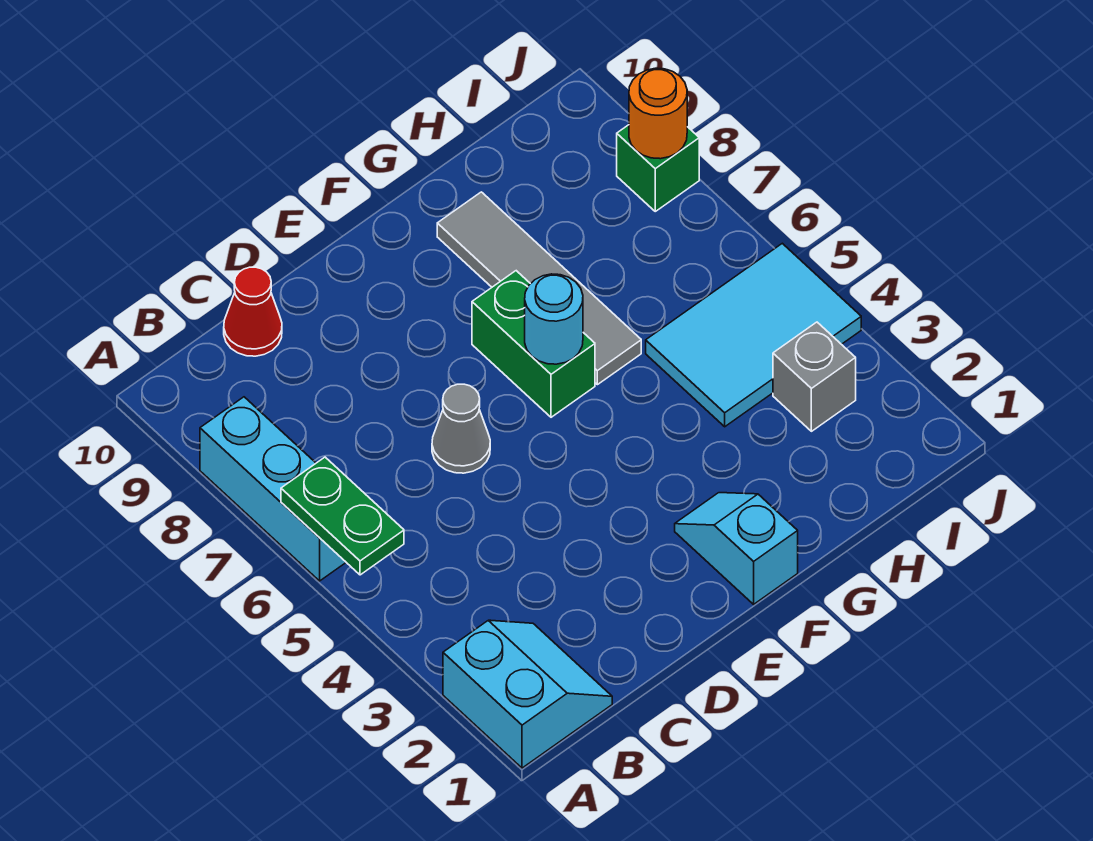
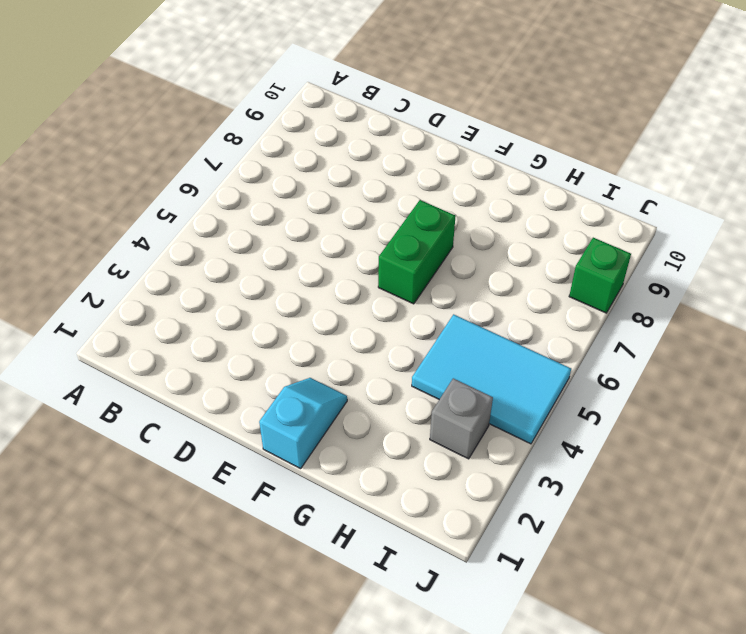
none -> cyan slope A1:B2 level 1 top A
none -> cyan brick A6:A8 level 1
none -> red cone C10 level 1

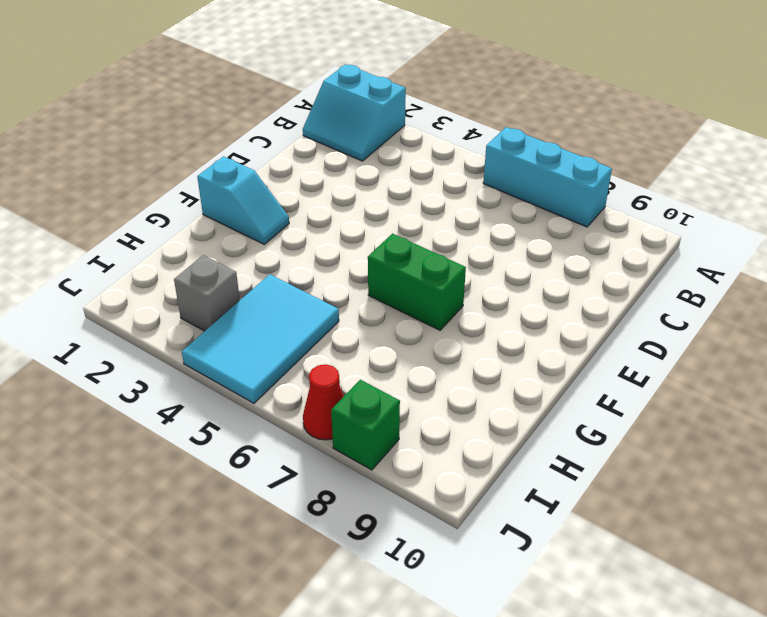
red cone J7 level 1 -> red cone C10 level 1
none -> grey cone D6 level 1
none -> grey tile G6:G9 level 1
none -> green plate A5:A6 level 2

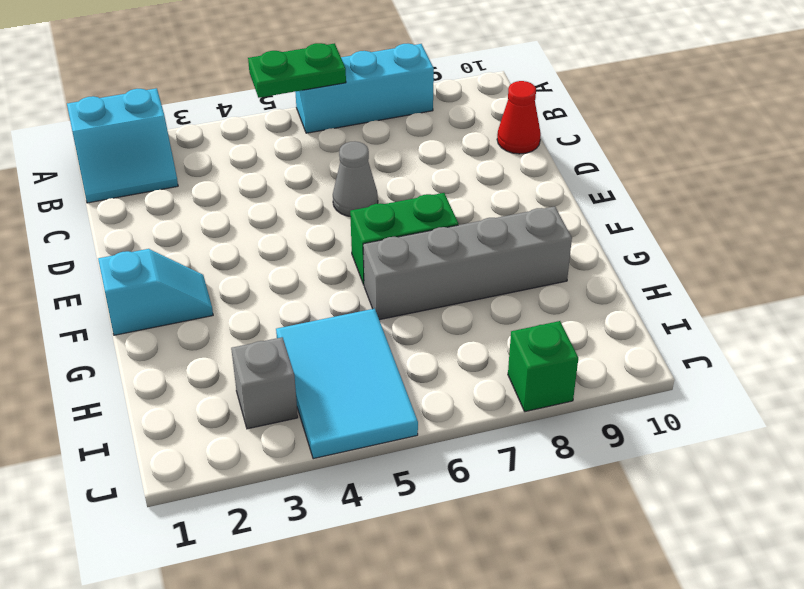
grey brick G6:G9 level 1 -> grey tile G6:G9 level 1
none -> cyan round brick F6 level 2
none -> orange round brick J8 level 2

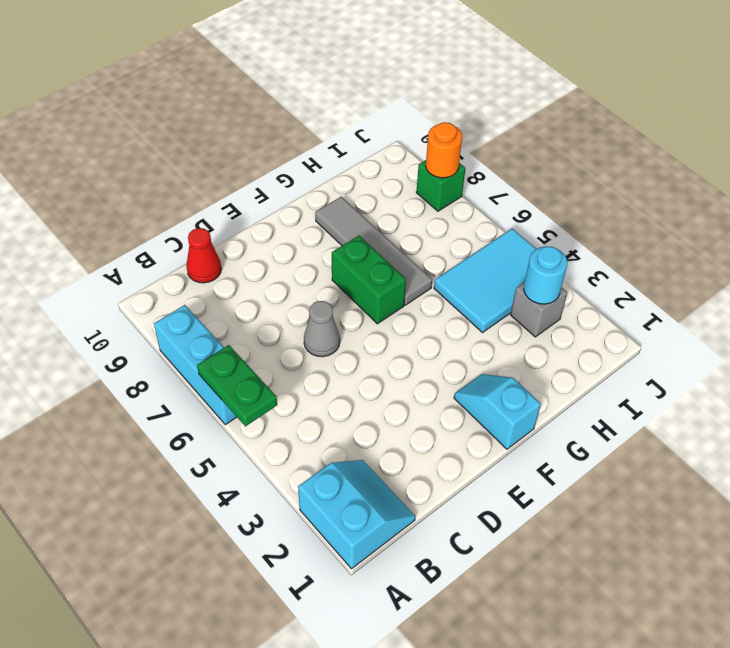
cyan round brick I3 level 2 -> cyan round brick F6 level 2

